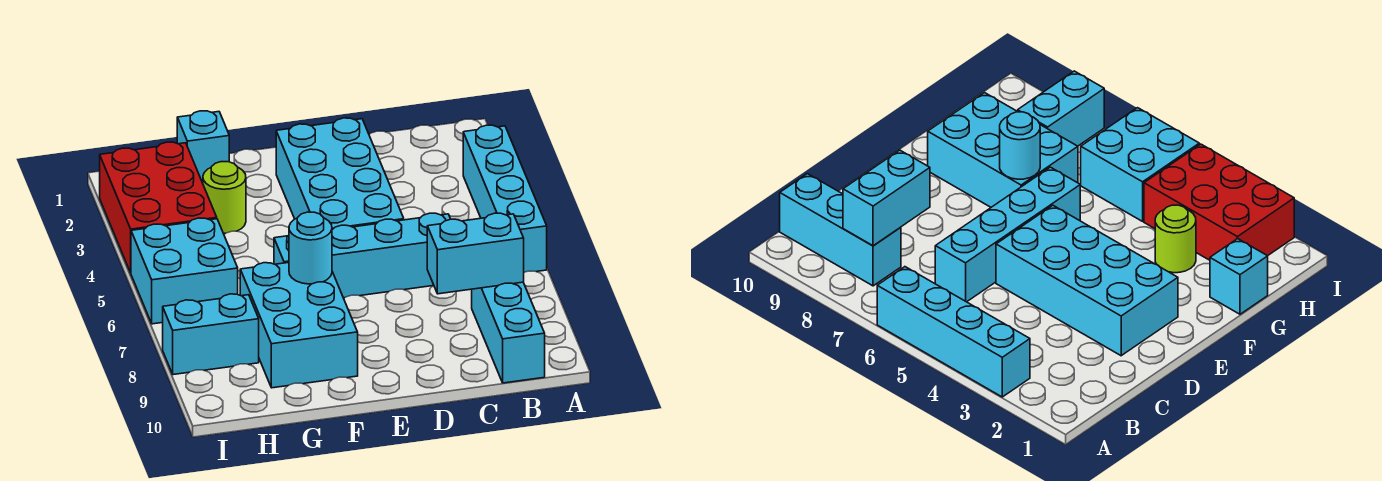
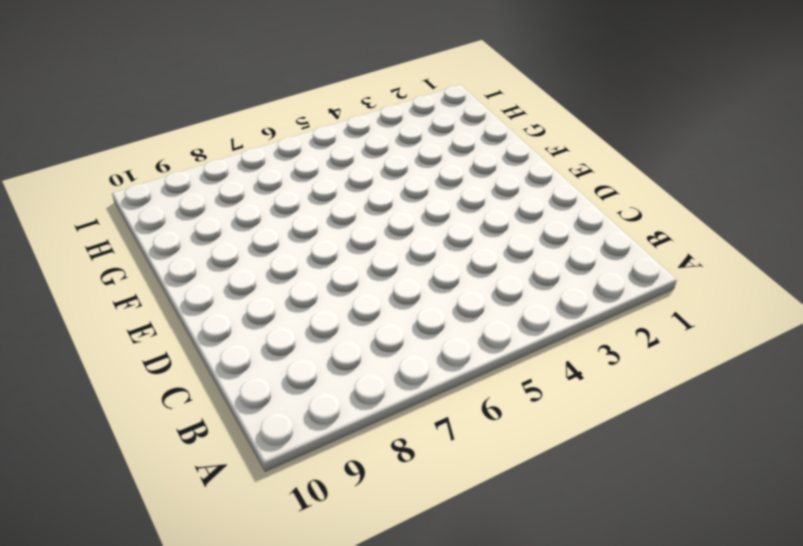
none -> cyan brick A3:A6 level 1
none -> cyan brick B8:B10 level 1
none -> cyan brick C6:F6 level 1

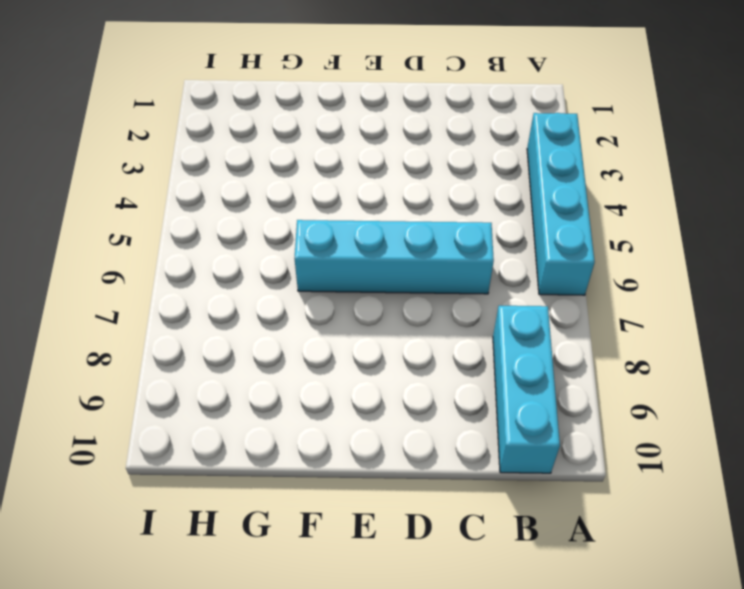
none -> cyan brick D2:E5 level 1
none -> cyan brick F7:G9 level 1
none -> cyan brick G1 level 1

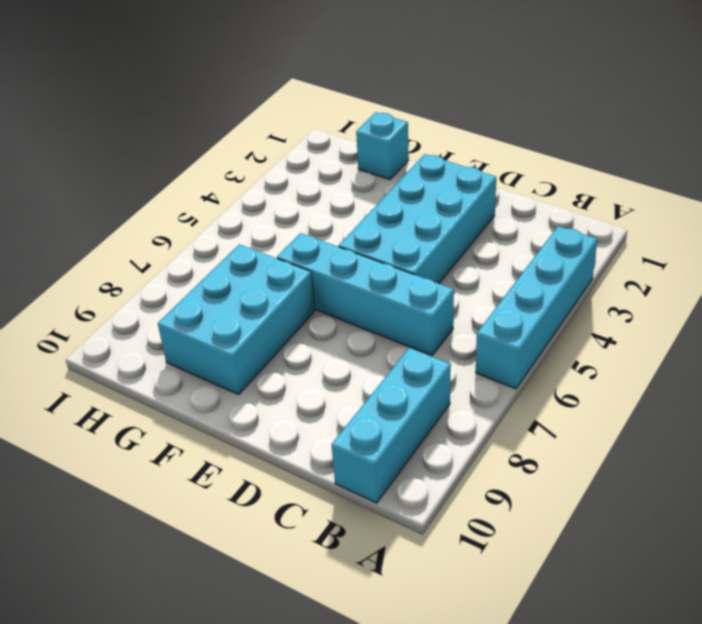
none -> lime round brick G3 level 1
none -> red brick H2:I4 level 1
none -> cyan brick H5:I6 level 1

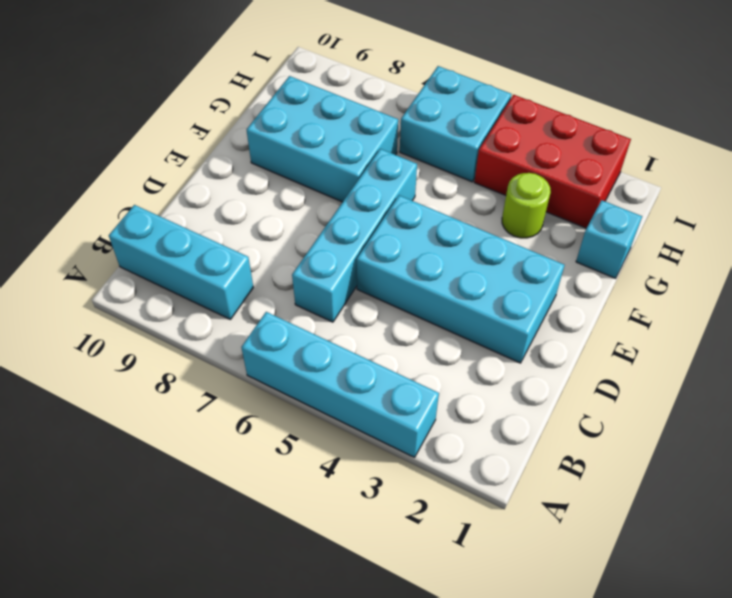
none -> cyan brick H8:I8 level 1
none -> cyan brick B8:C8 level 2
none -> cyan round brick F7 level 2

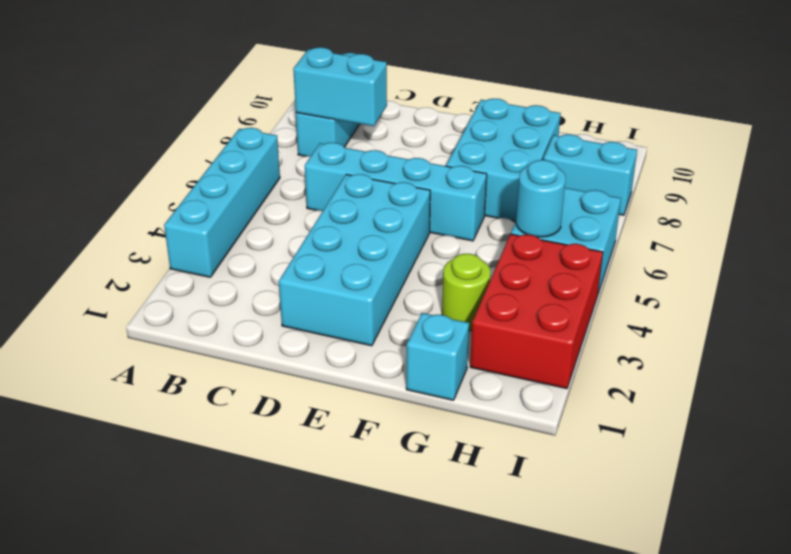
cyan round brick H5 level 2 -> cyan round brick F7 level 2

